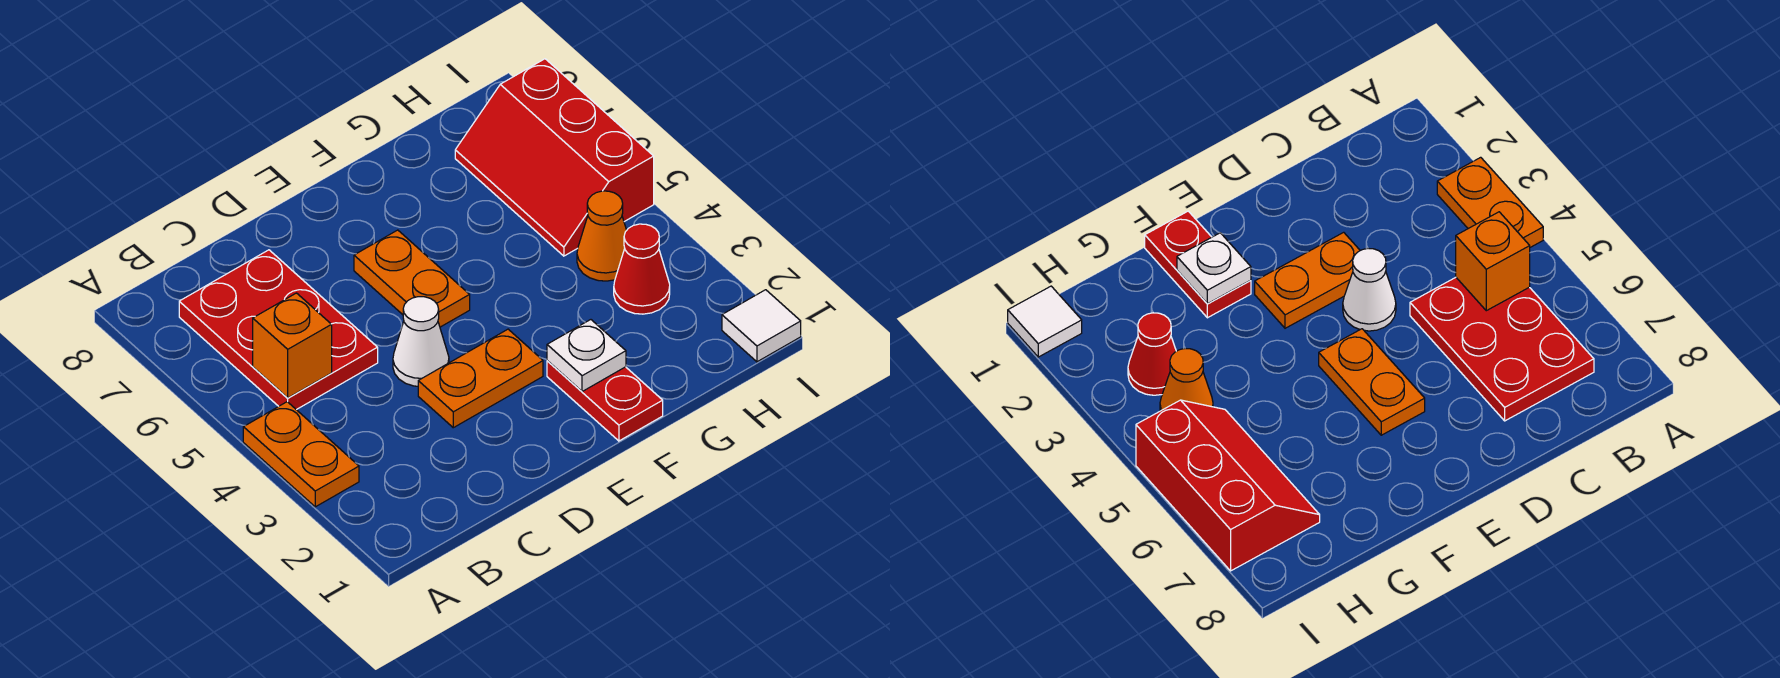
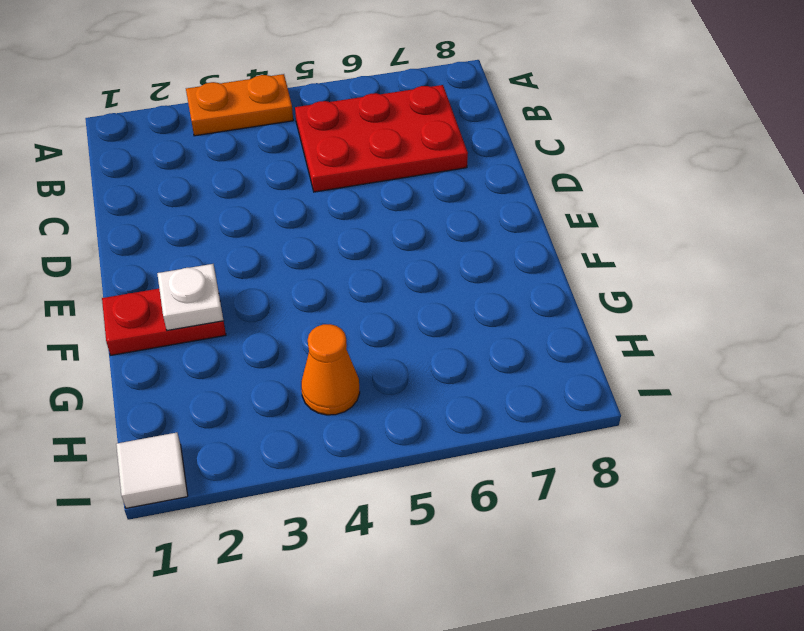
none -> orange plate D3:E3 level 1
none -> white cone D4 level 1
none -> orange plate E5:E6 level 1

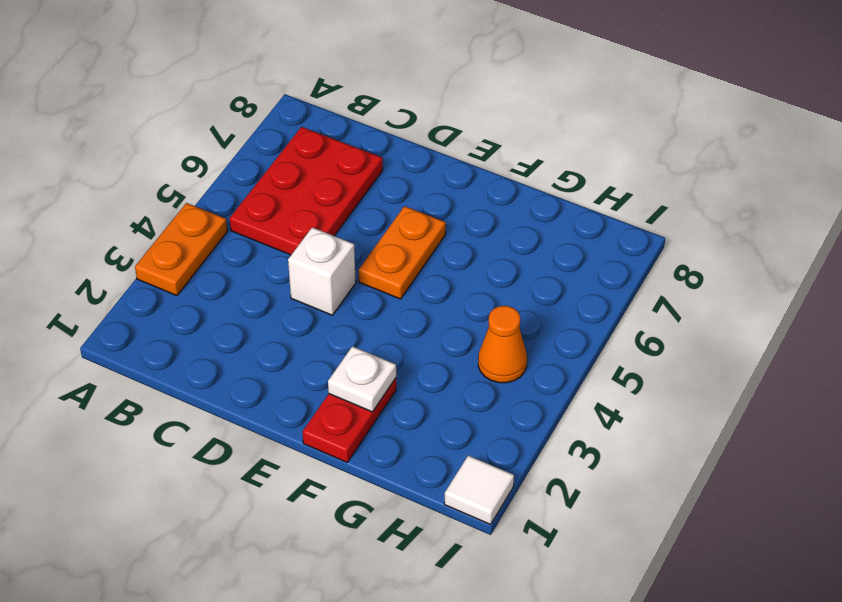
white brick D4 level 1 -> white cone D4 level 1
none -> orange plate D3:E3 level 1
none -> red cone H3 level 1
none -> red slope H5:I7 level 1 top I

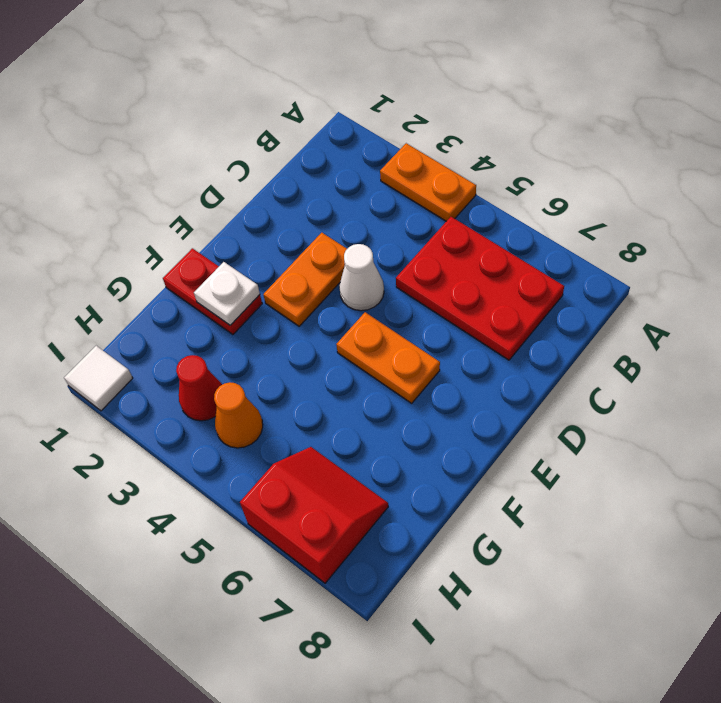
red slope H6:I7 level 1 top I -> red slope H5:I7 level 1 top I
none -> orange brick B5 level 2

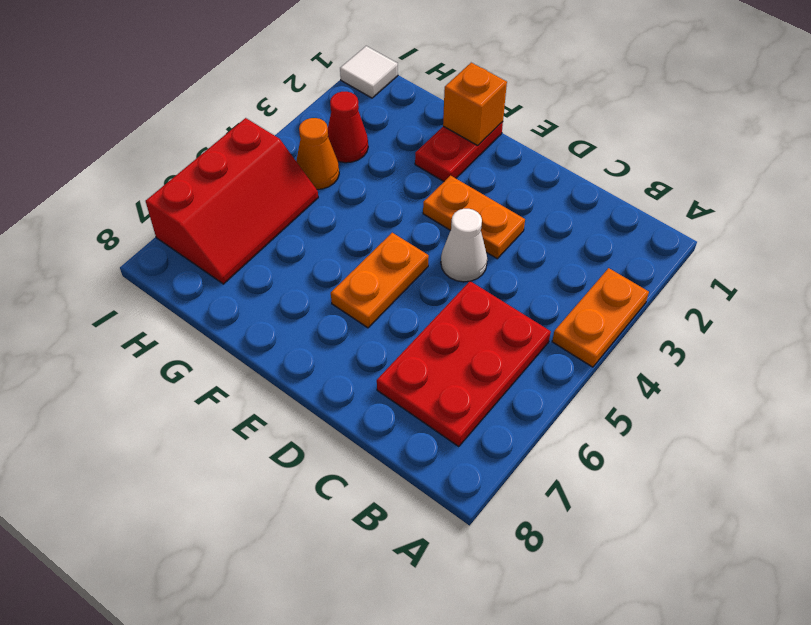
orange brick F1 level 2 -> orange brick B5 level 2
none -> white plate F2 level 2

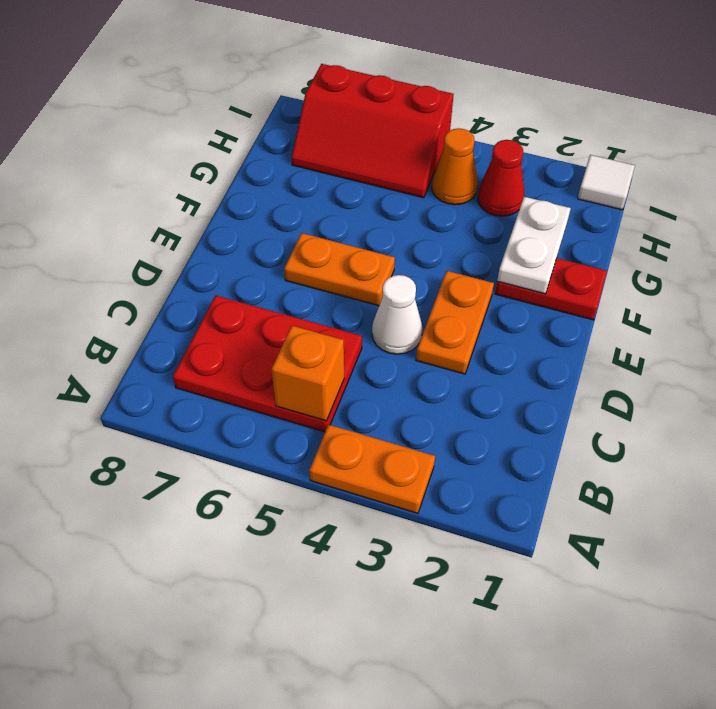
white plate F2:G2 level 2 -> white plate F2 level 2

